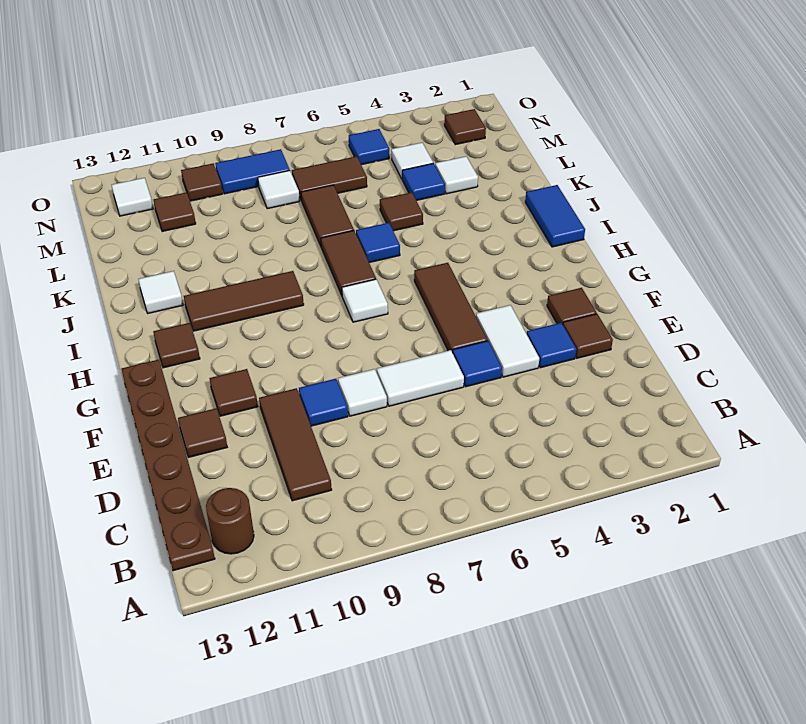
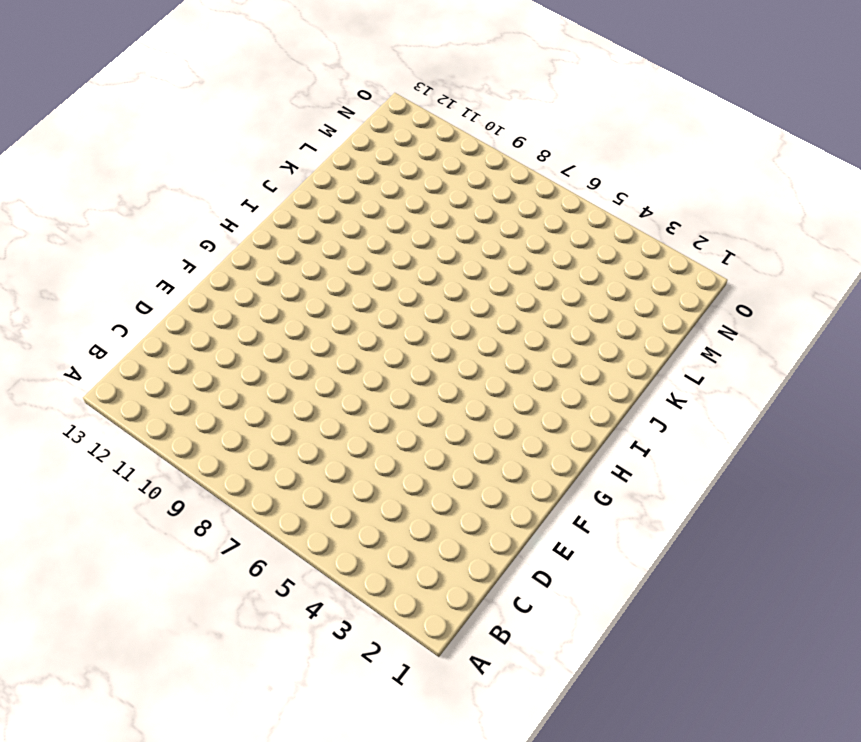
none -> brown round brick B12 level 1
none -> brown plate B13:G13 level 1
none -> brown tile C10:E10 level 1
none -> brown tile E2 level 1

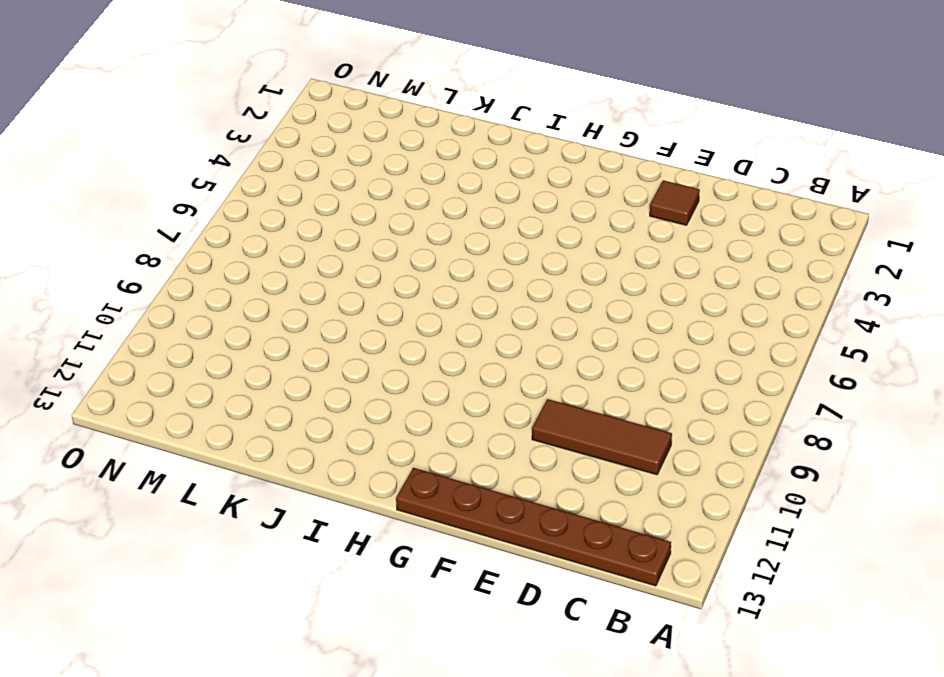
none -> brown round brick B12 level 1
none -> blue tile E3 level 1
none -> white tile E4:F4 level 1
none -> blue tile E5 level 1

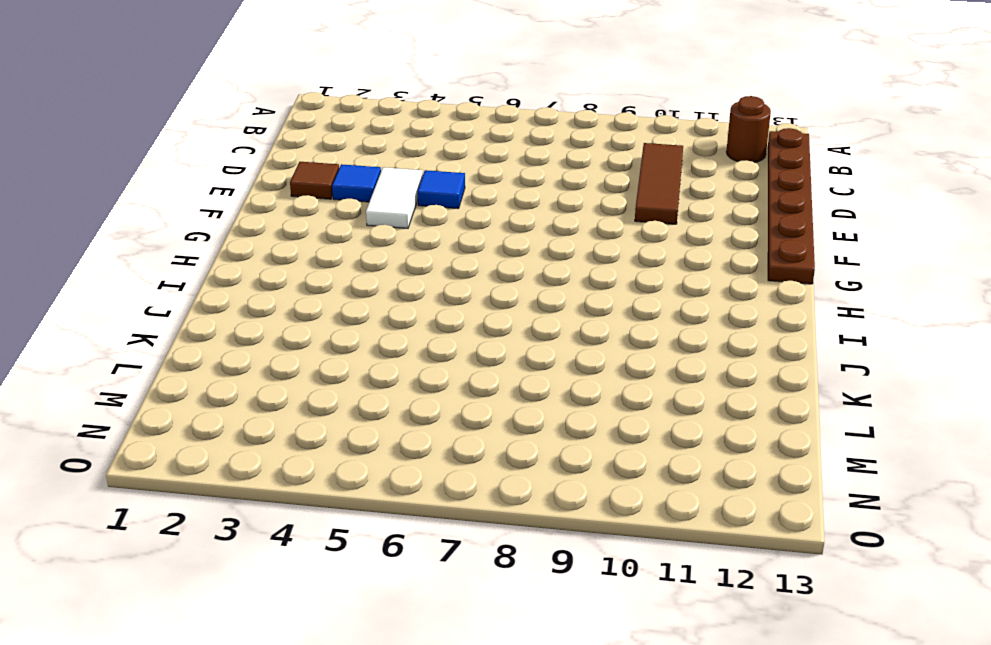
none -> white tile E6:E7 level 1
none -> white tile E8 level 1
none -> blue tile E9 level 1
none -> brown tile E12 level 1

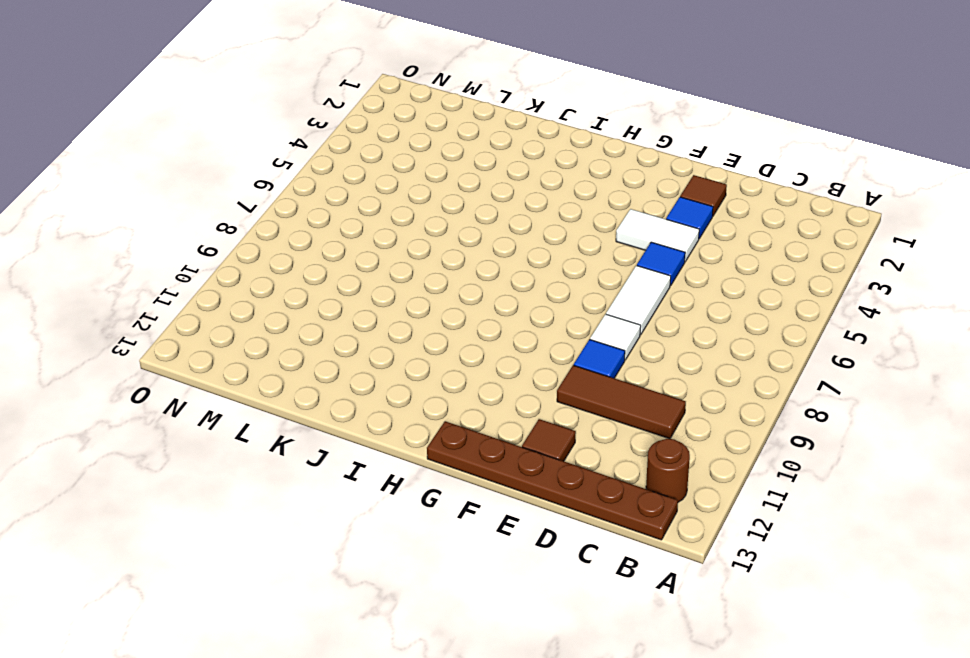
none -> brown tile F2 level 1
none -> brown tile F5:H5 level 1
none -> brown tile F11 level 1
none -> white tile H7 level 1

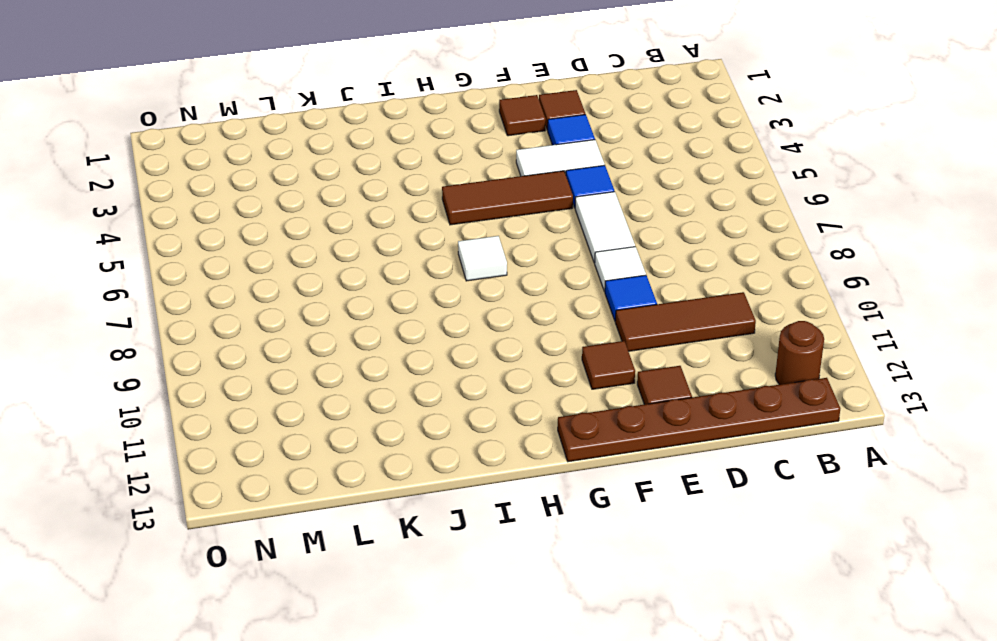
none -> brown tile H12 level 1
none -> blue tile I1:J1 level 1
none -> brown tile I7:J7 level 1
none -> brown tile I9:I11 level 1

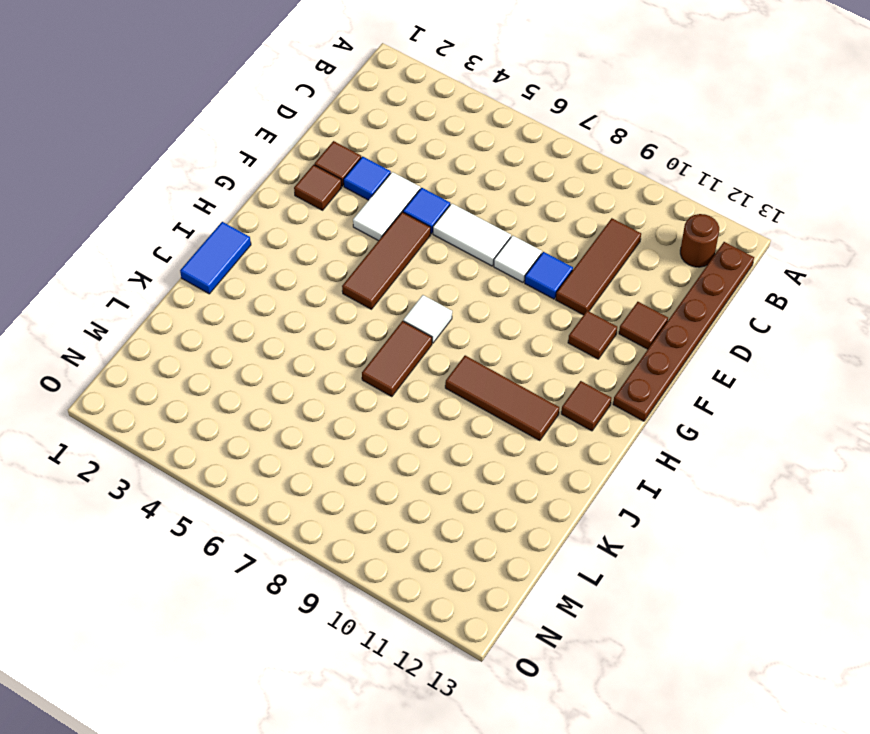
none -> blue tile J6 level 1
none -> white tile J12 level 1
none -> brown tile K5 level 1
none -> brown tile K7:L7 level 1

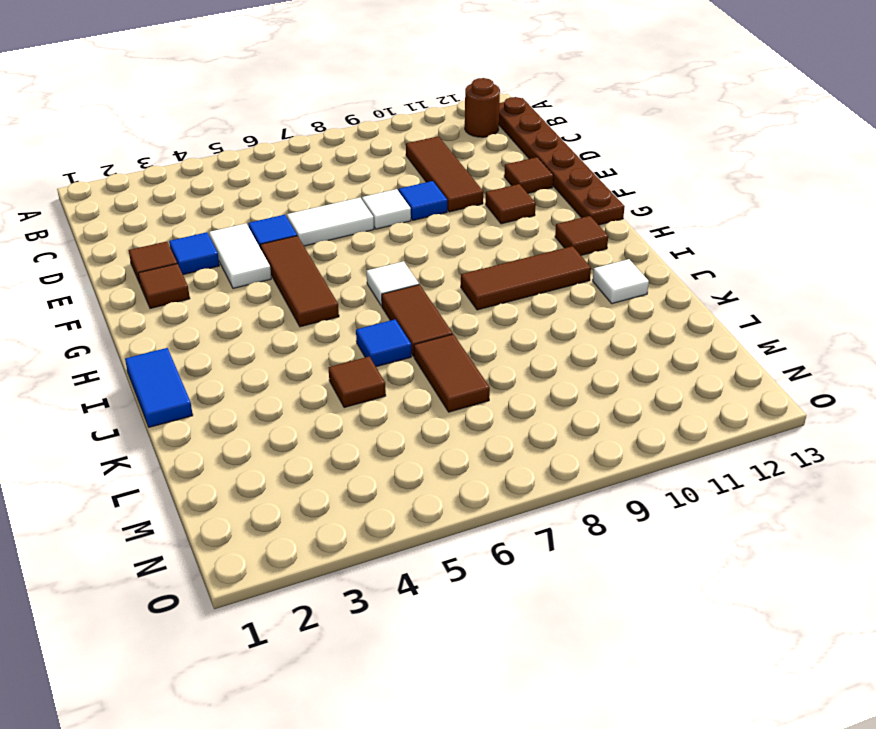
none -> white tile L3 level 1
none -> blue tile L4 level 1
none -> white tile M4 level 1
none -> brown tile M6:M7 level 1

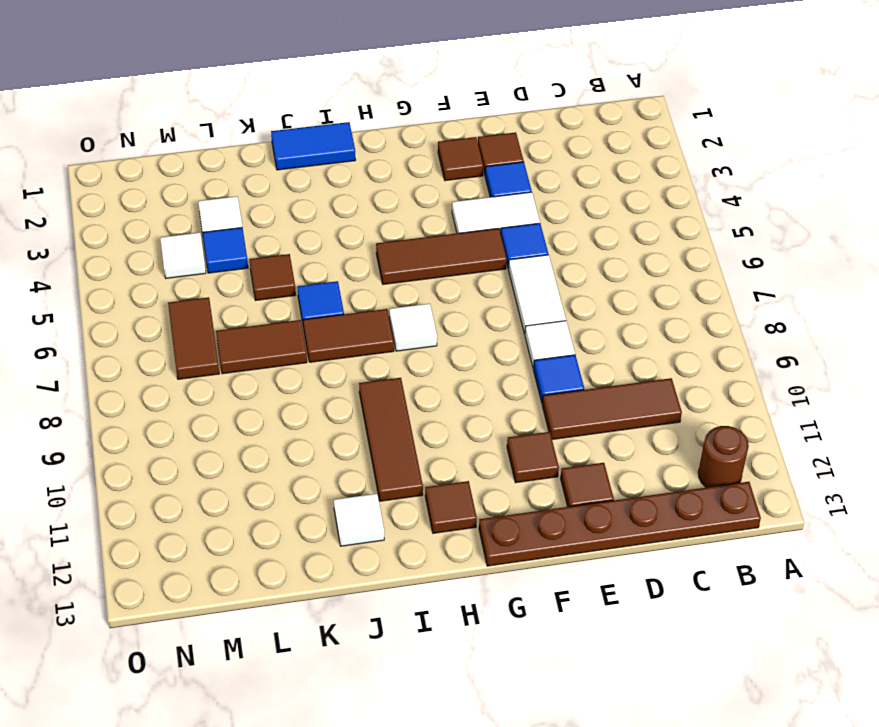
none -> white tile M8 level 1
none -> brown tile M11 level 1
none -> brown tile N2 level 1
none -> blue tile N5 level 1

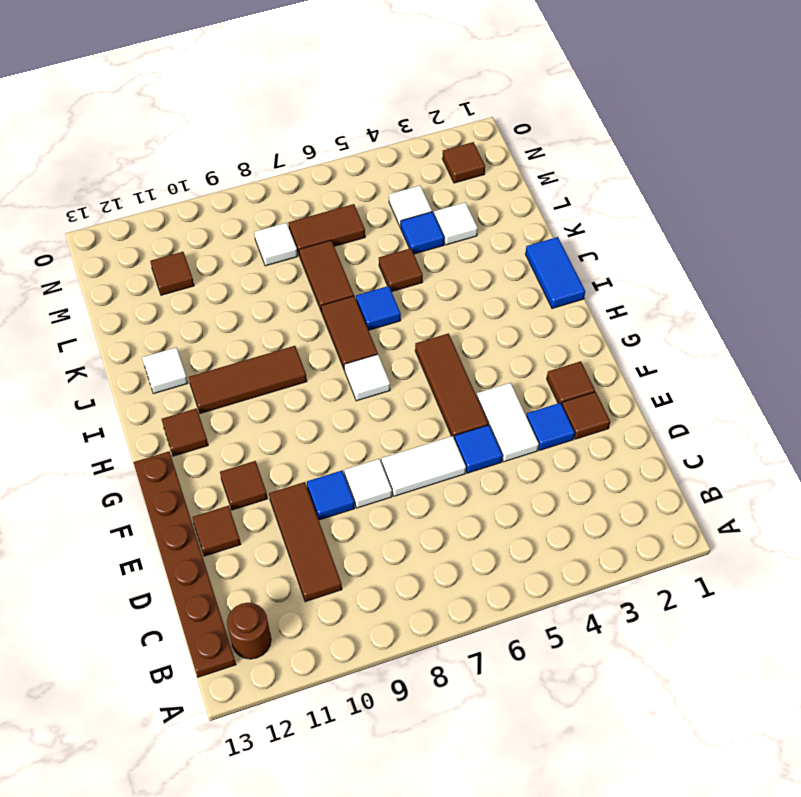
none -> blue tile N5 level 1
none -> blue tile N8:N9 level 1
none -> brown tile N10 level 1
none -> white tile N12 level 1

